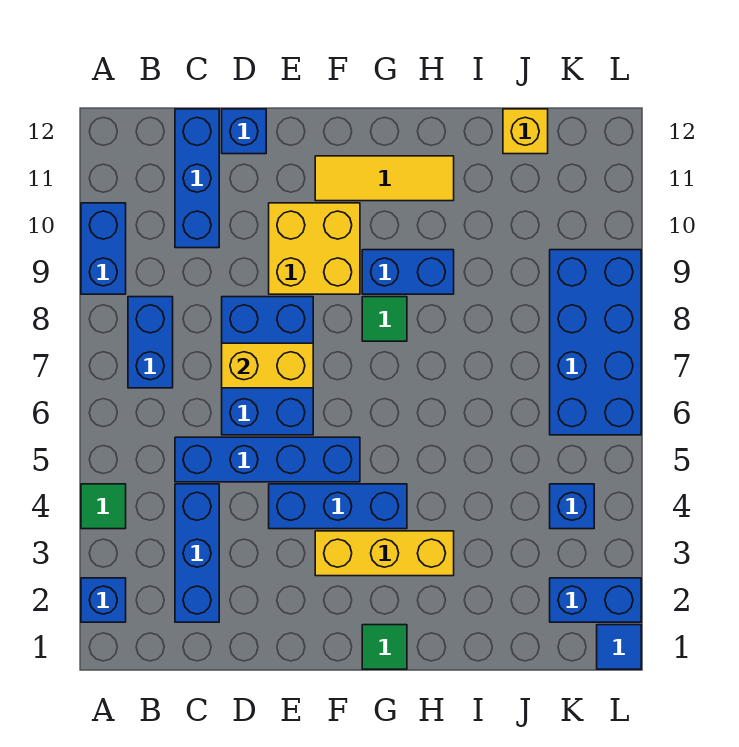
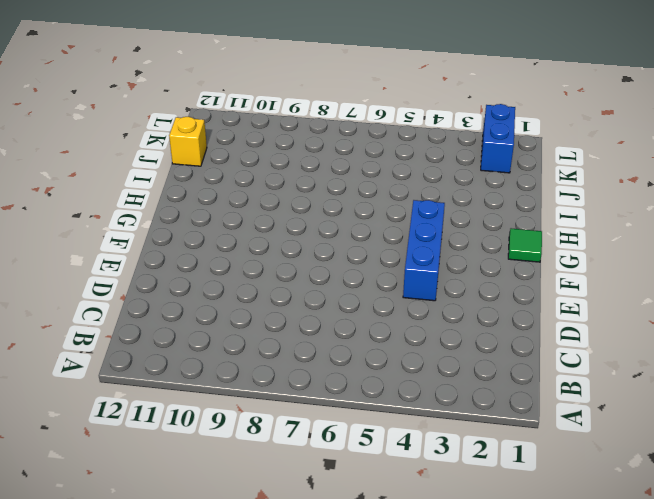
none -> blue brick A2 level 1
none -> green tile A4 level 1
none -> blue brick A9:A10 level 1

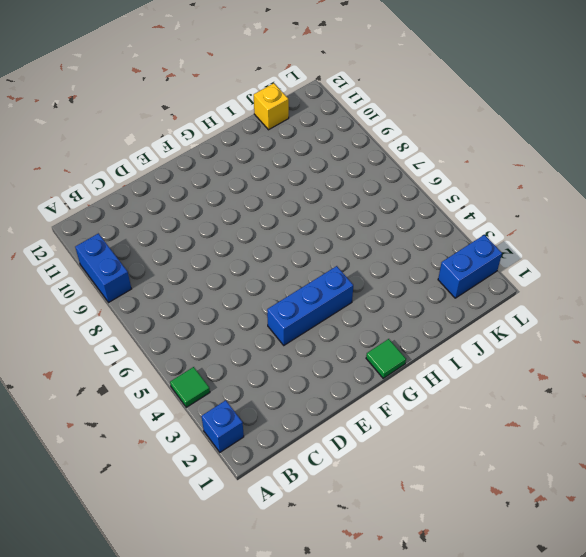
none -> blue brick B7:B8 level 1
none -> blue brick C2:C4 level 1
none -> blue brick C5:F5 level 1

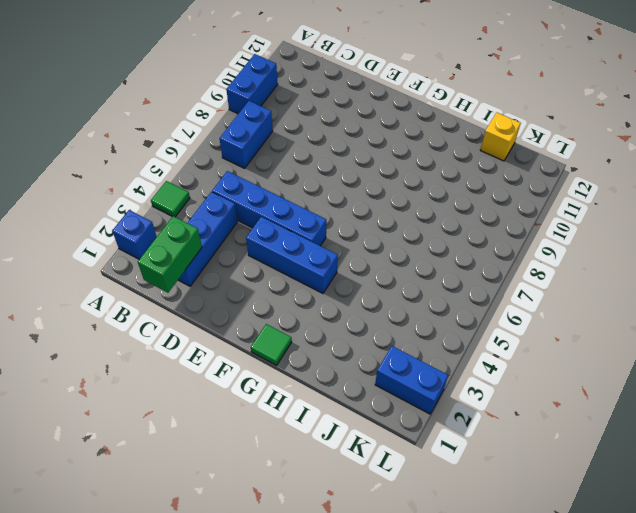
green brick C1:C2 level 2 -> none
none -> blue brick C10:C12 level 1
none -> blue brick D6:E8 level 1
none -> blue brick D12 level 1

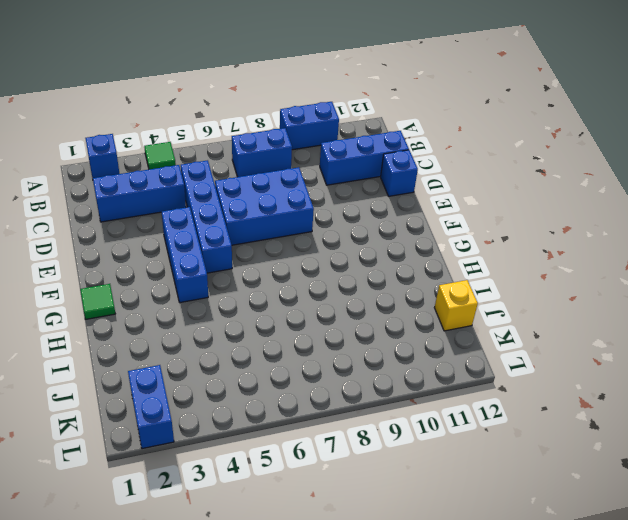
none -> yellow brick E9:F10 level 1
none -> yellow brick F3:H3 level 1
none -> yellow tile F11:H11 level 1

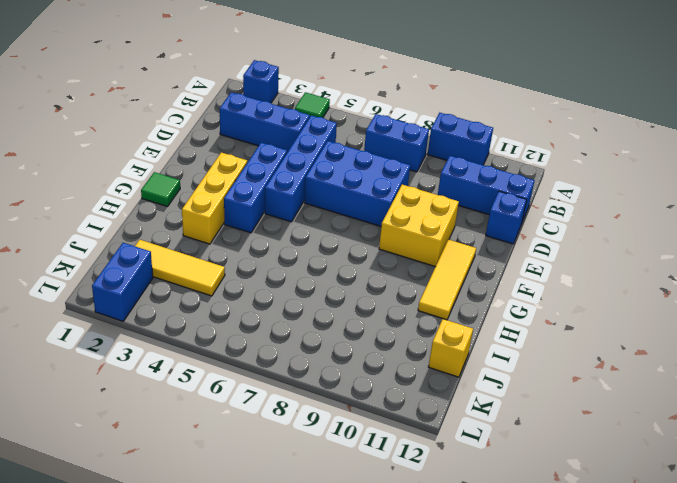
yellow tile J2:J4 level 1 -> none
none -> green tile G8 level 1
none -> blue brick G9:H9 level 1
none -> blue brick K4 level 1

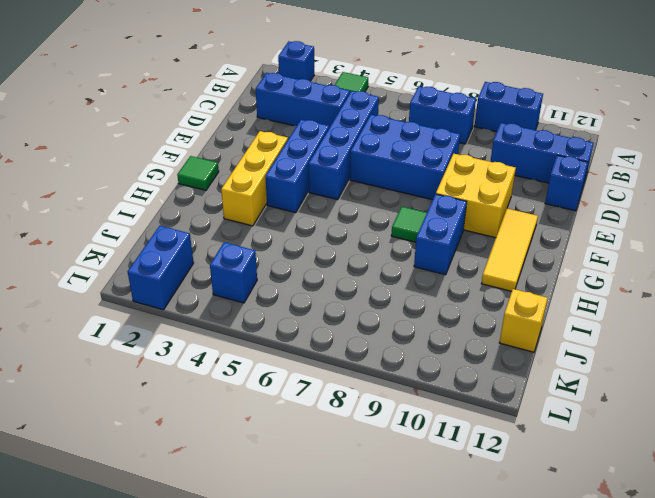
none -> blue brick K6:L9 level 1
none -> blue tile L1 level 1
none -> yellow brick D7:E7 level 2

